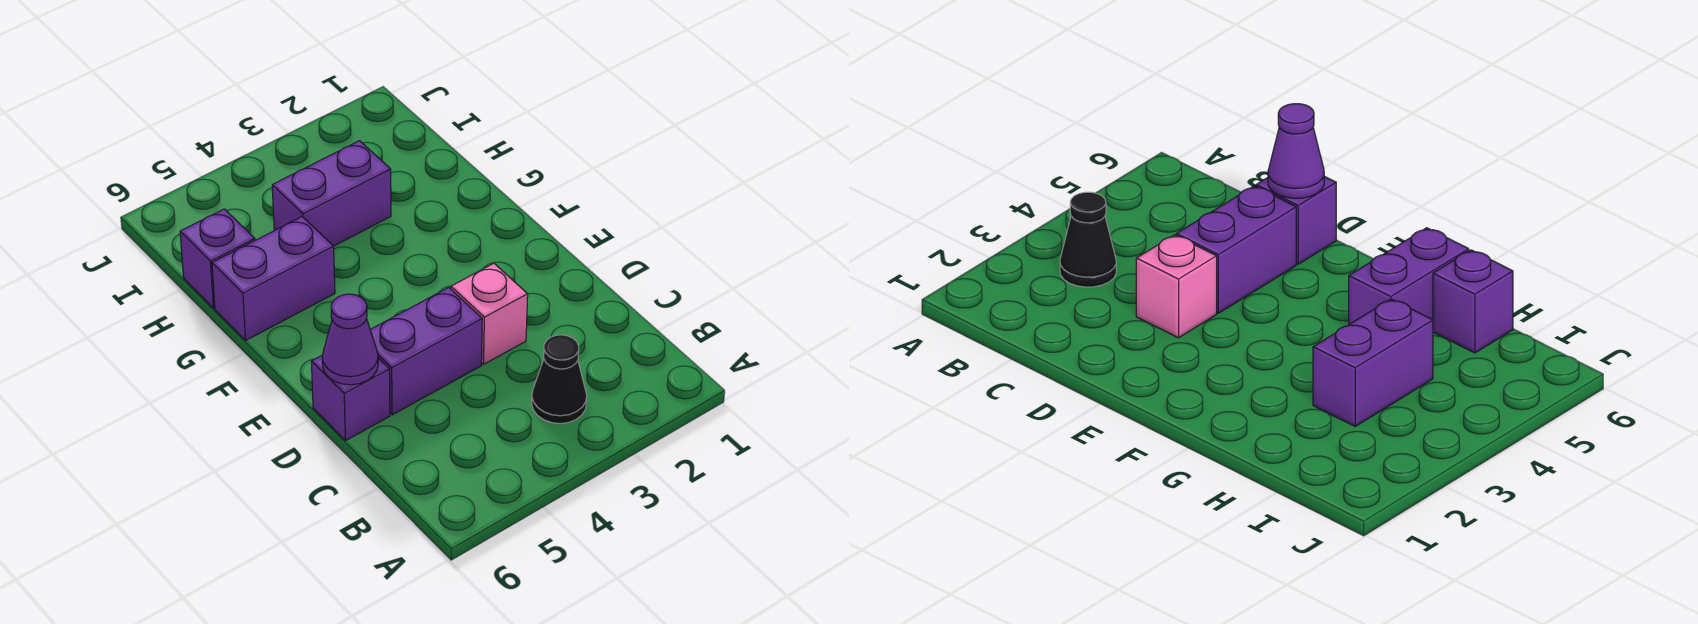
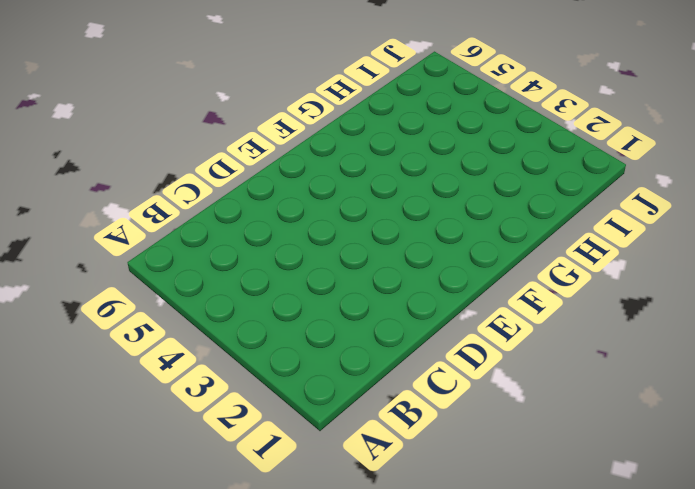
none -> black cone B3 level 1
none -> pink brick D3 level 1

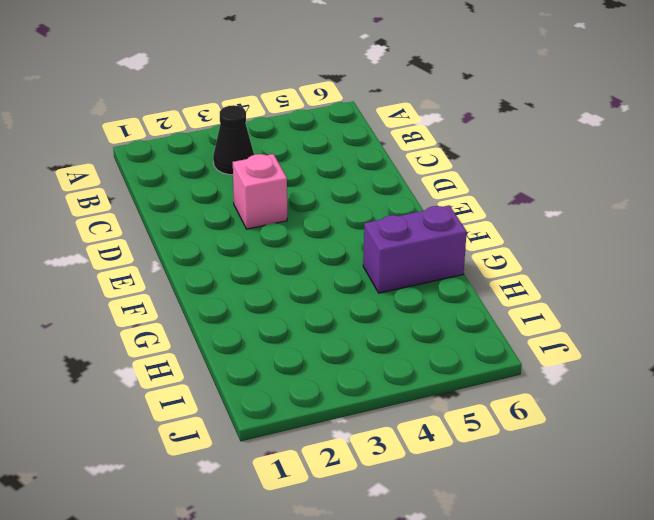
none -> purple brick D4:D5 level 1
none -> purple brick D6 level 1

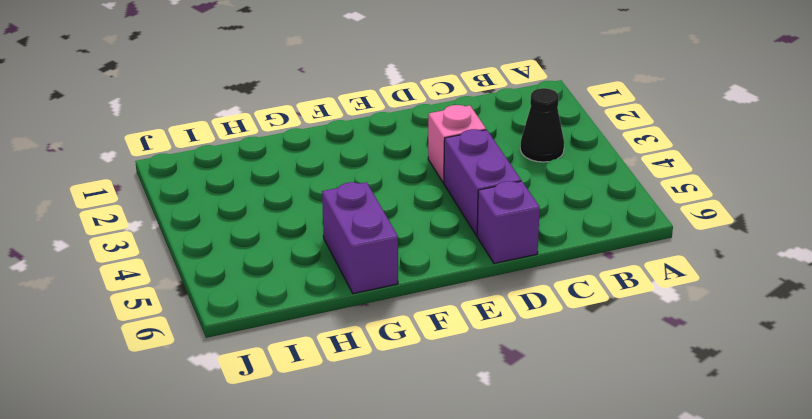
none -> purple brick H3:H4 level 1
none -> purple brick H6 level 1

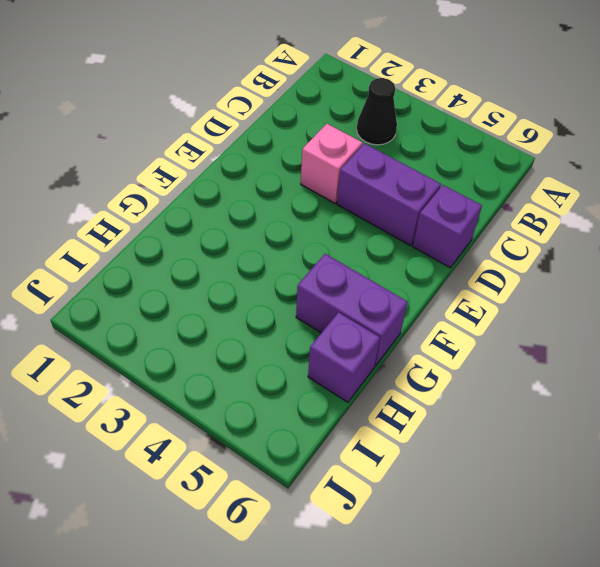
none -> purple brick H3:H4 level 1
none -> purple cone D6 level 2

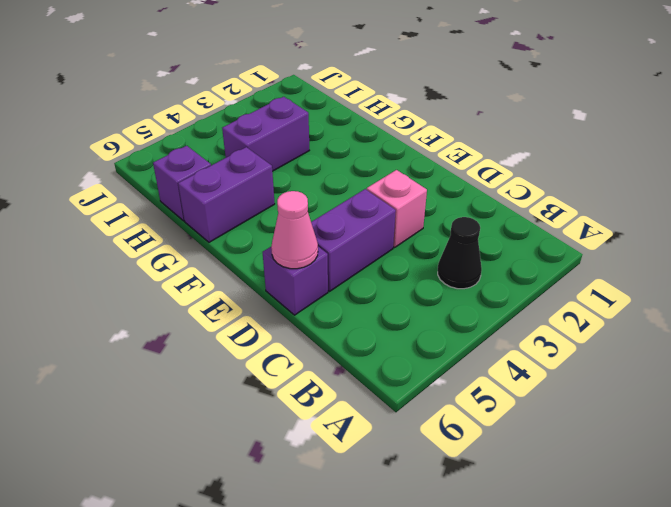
pink cone D6 level 2 -> purple cone D6 level 2

